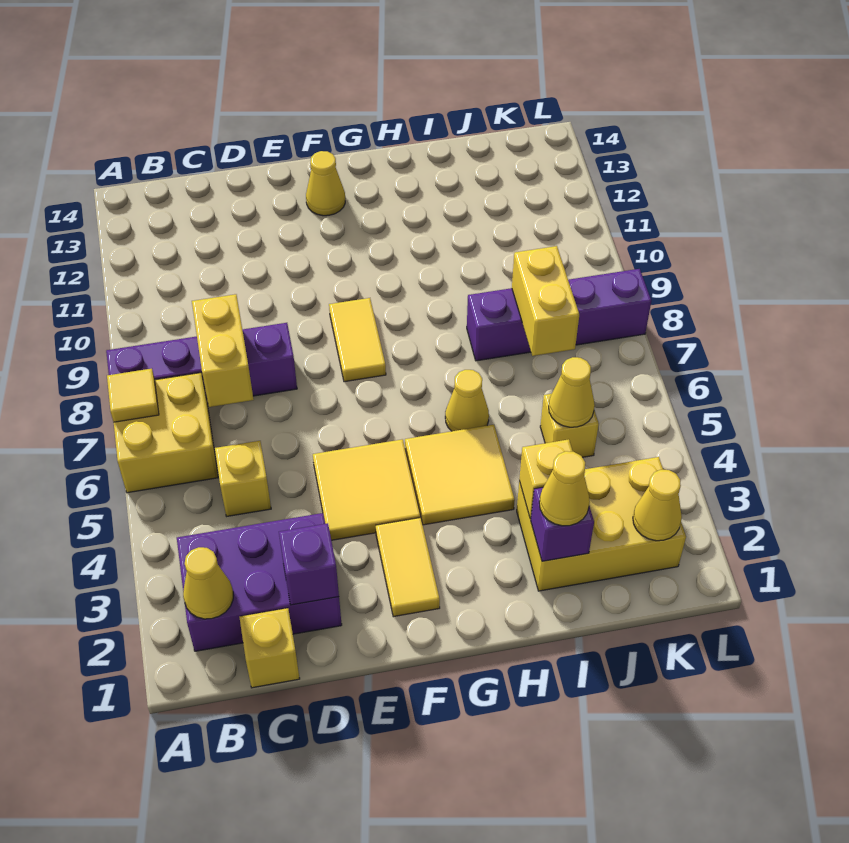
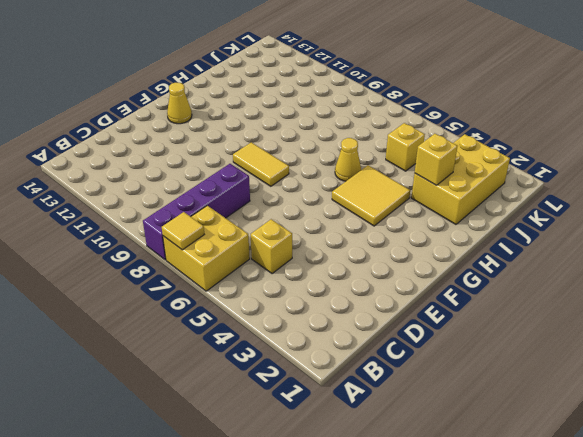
none -> purple brick B2:D3 level 1
none -> yellow brick C1 level 1
none -> yellow tile E4:F5 level 1

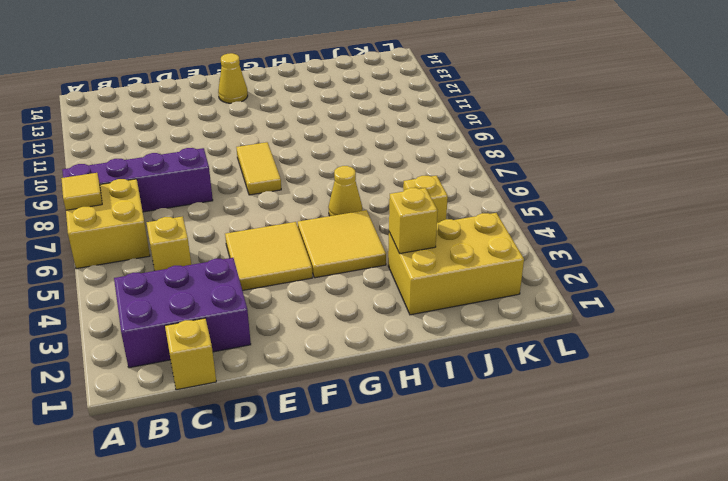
none -> yellow tile F2:F3 level 1
none -> purple brick I8:L8 level 1
none -> yellow cone B2 level 2

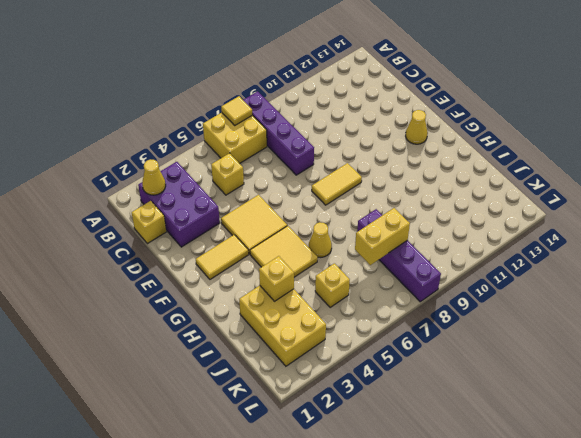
none -> yellow brick C7:C8 level 2
none -> purple brick D2 level 2
none -> purple brick I2 level 2

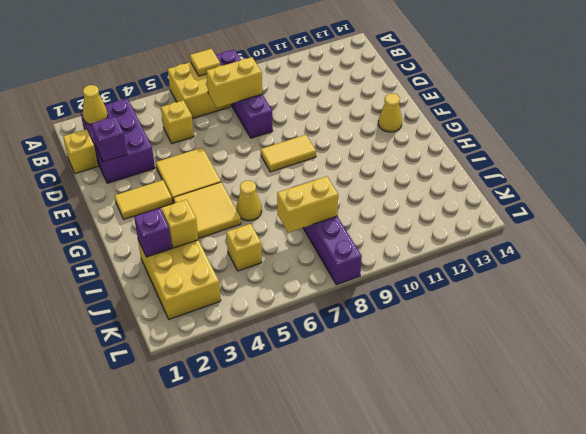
none -> yellow cone J5 level 2
none -> yellow cone K2 level 2
none -> yellow cone I2 level 3

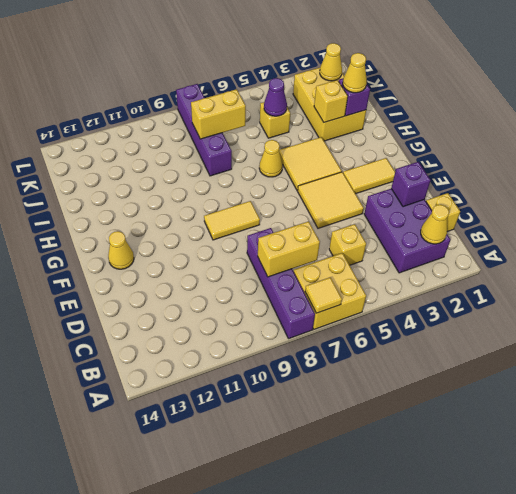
purple cone J5 level 2 -> yellow cone J5 level 2

